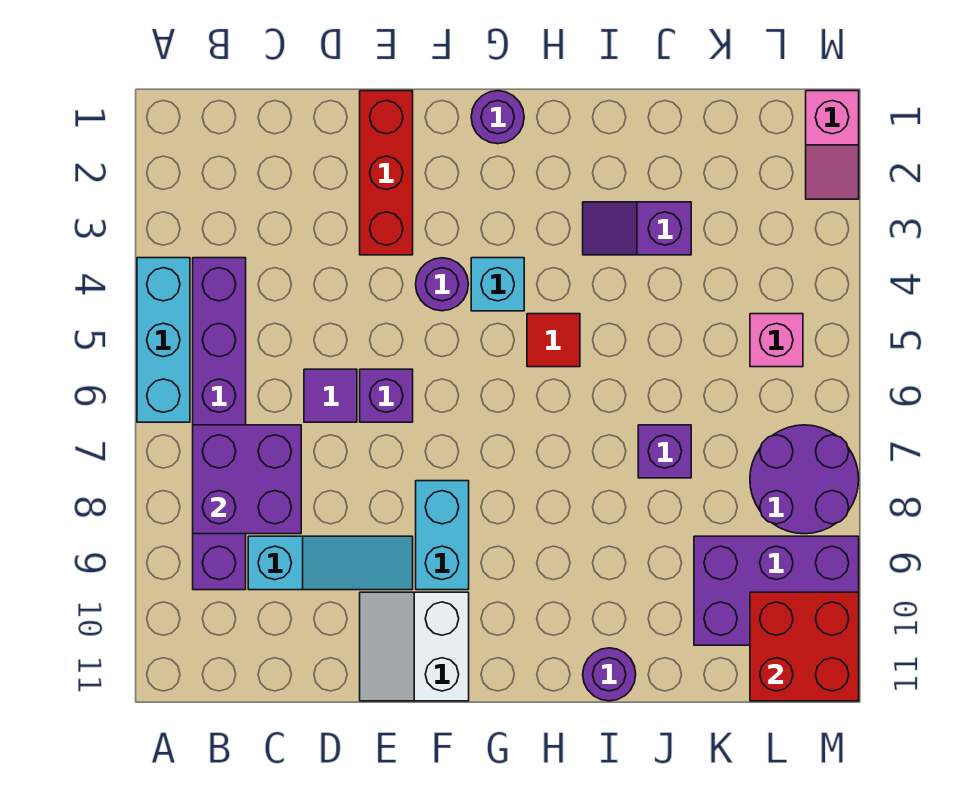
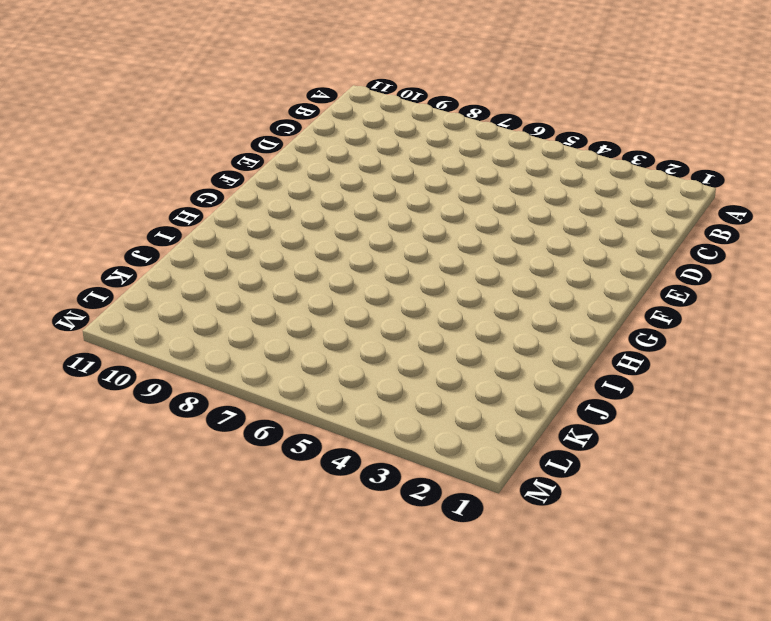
none -> cyan brick A4:A6 level 1
none -> purple brick B4:B9 level 1
none -> cyan slope C9:E9 level 1 top C

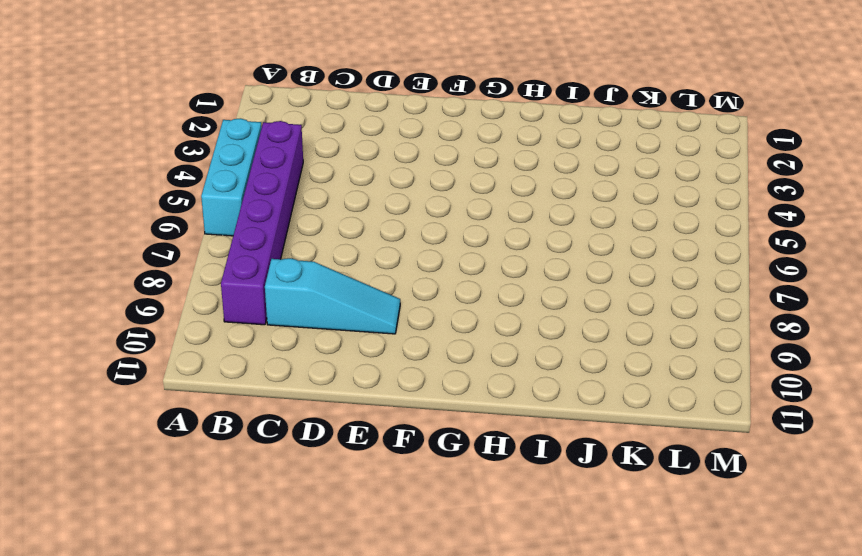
none -> purple tile D6 level 1
none -> red brick E1:E3 level 1
none -> purple brick E6 level 1

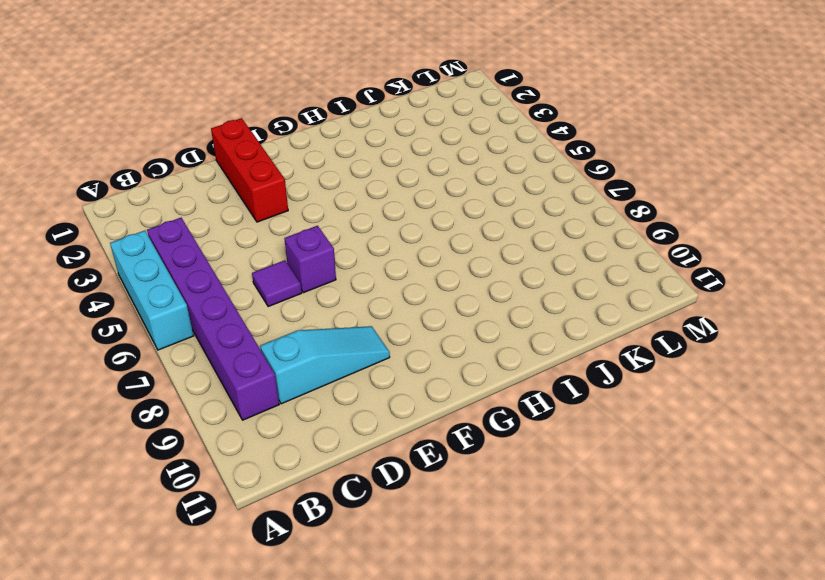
none -> white slope E10:F11 level 1 top F
none -> purple round brick F4 level 1
none -> cyan brick F8:F9 level 1

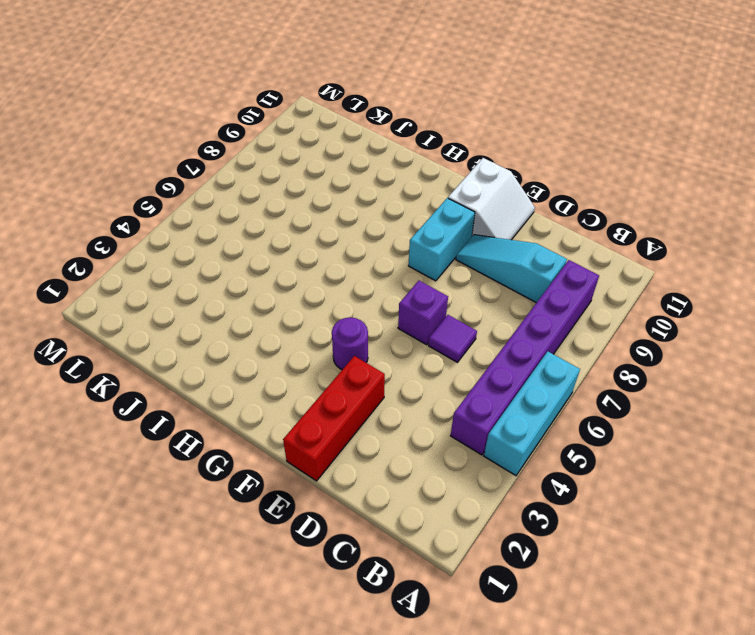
none -> purple round brick G1 level 1
none -> cyan brick G4 level 1
none -> red tile H5 level 1

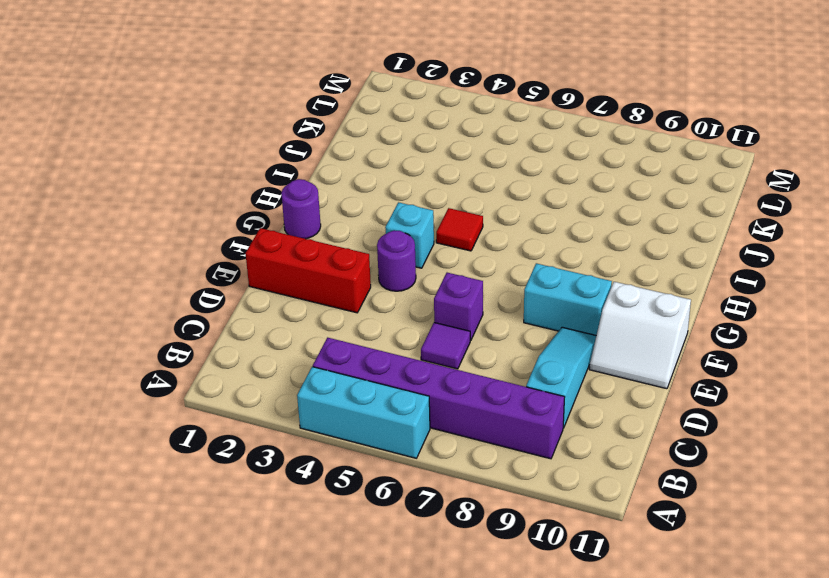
none -> purple slope I3:J3 level 1 top J
none -> purple round brick I11 level 1
none -> purple brick J7 level 1

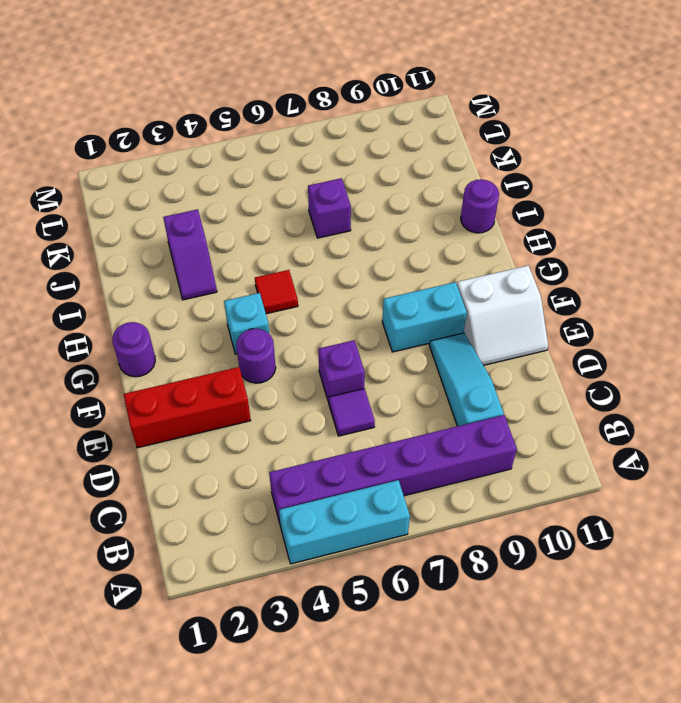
none -> purple brick K9:M10 level 1
none -> pink brick L5 level 1
none -> purple round brick L7:M8 level 1

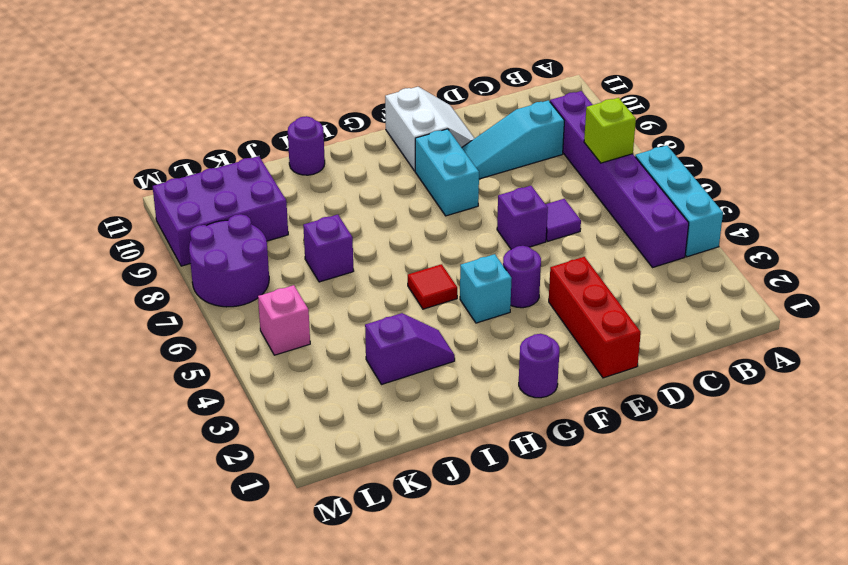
lime brick B7 level 2 -> purple brick B7:C8 level 2
none -> pink slope M1:M2 level 1 top 1
none -> red brick L10:M11 level 2

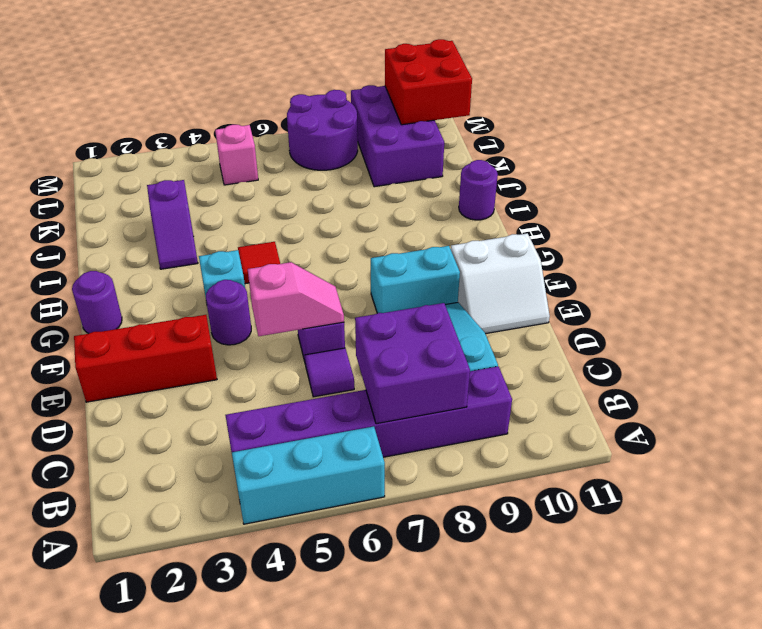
pink slope E5:E6 level 2 top 5 -> pink slope M1:M2 level 1 top 1
none -> purple brick J7 level 1

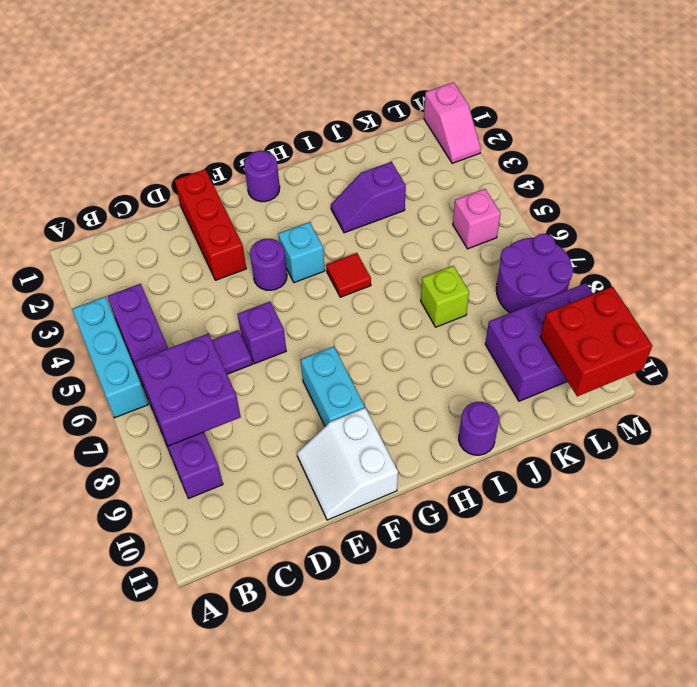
lime brick J7 level 1 -> purple brick J7 level 1
none -> cyan slope C9:E9 level 1 top C

